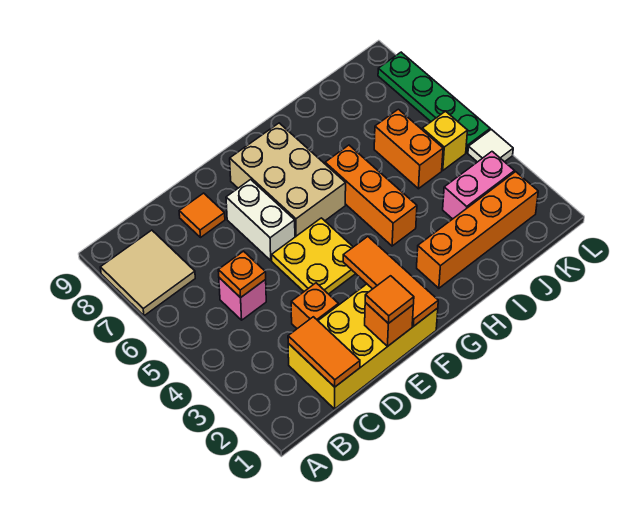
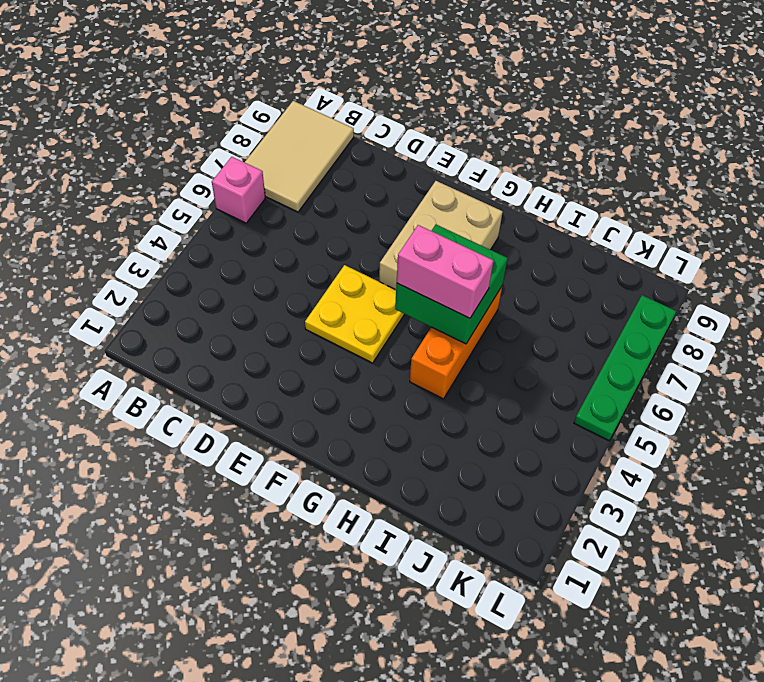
pink brick A6 level 1 -> pink brick C5 level 1
tan tile A7:B9 level 1 -> tan tile A7:B8 level 1
green brick G5:H6 level 2 -> none
pink brick G5:H5 level 3 -> pink brick J3:K3 level 1
none -> yellow brick C1:F2 level 1
none -> orange brick D3 level 1
none -> orange tile D8 level 1

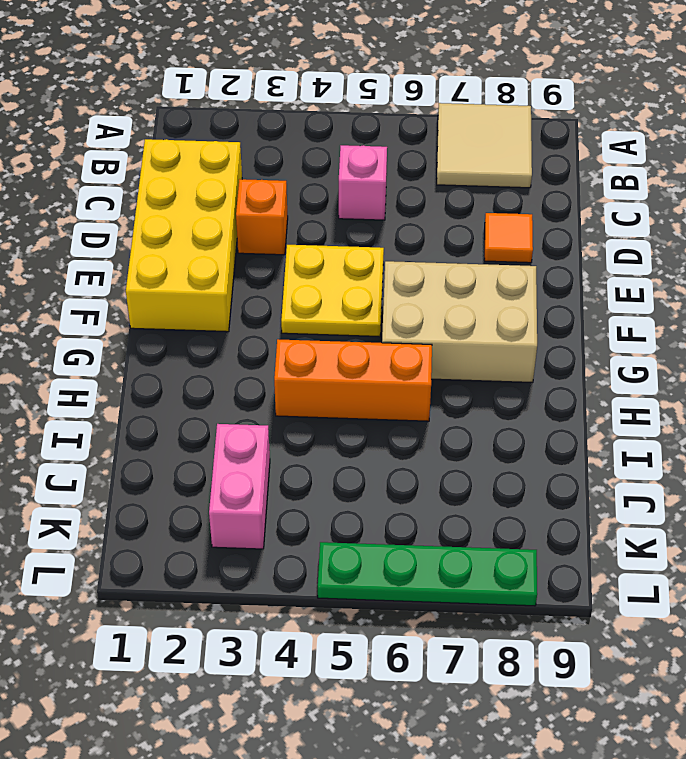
none -> white brick E6:E7 level 1
none -> orange brick H2:K2 level 1
none -> orange brick J5:J6 level 1

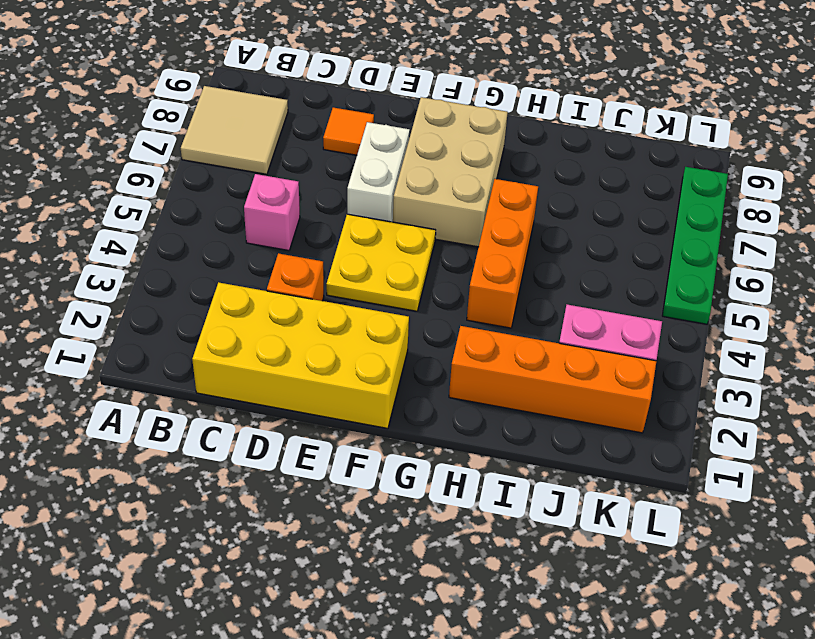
none -> orange brick J5:J6 level 1
none -> yellow brick K5 level 1
none -> white tile L4 level 1

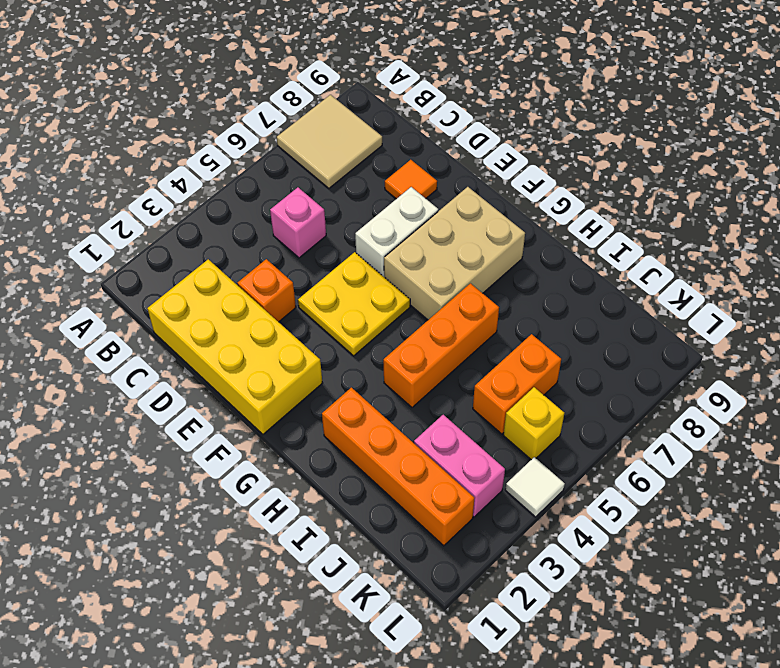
none -> green plate L5:L8 level 1
none -> orange tile C1:C2 level 2
none -> orange plate C5 level 2

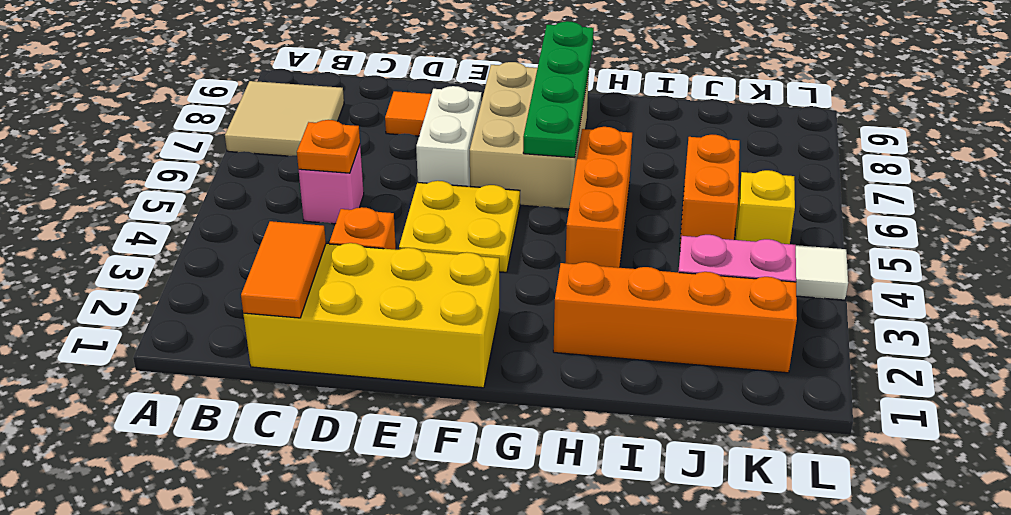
green plate G6:G9 level 2 -> green plate L5:L8 level 1
none -> orange brick E1 level 2
none -> orange tile F1:F3 level 2
none -> orange tile E1 level 3

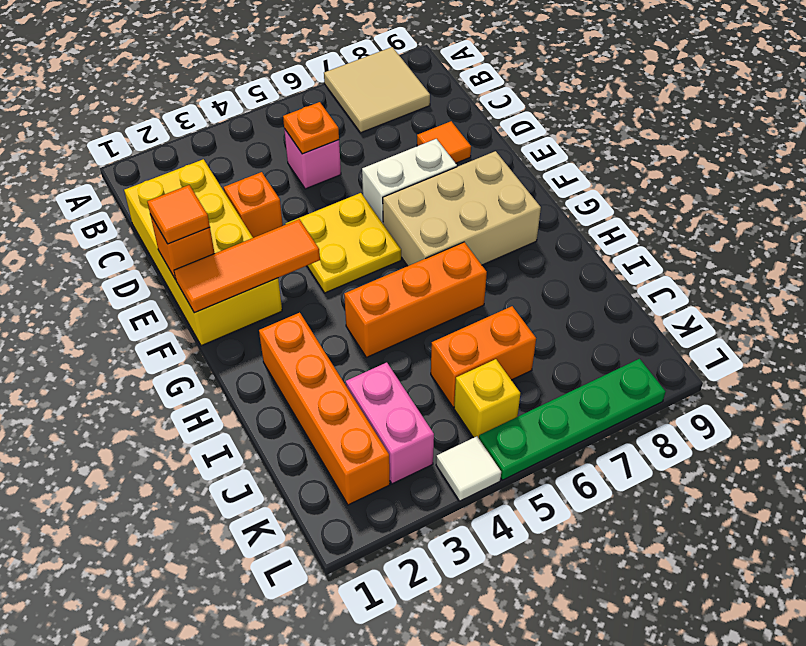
none -> orange tile C1:C2 level 2

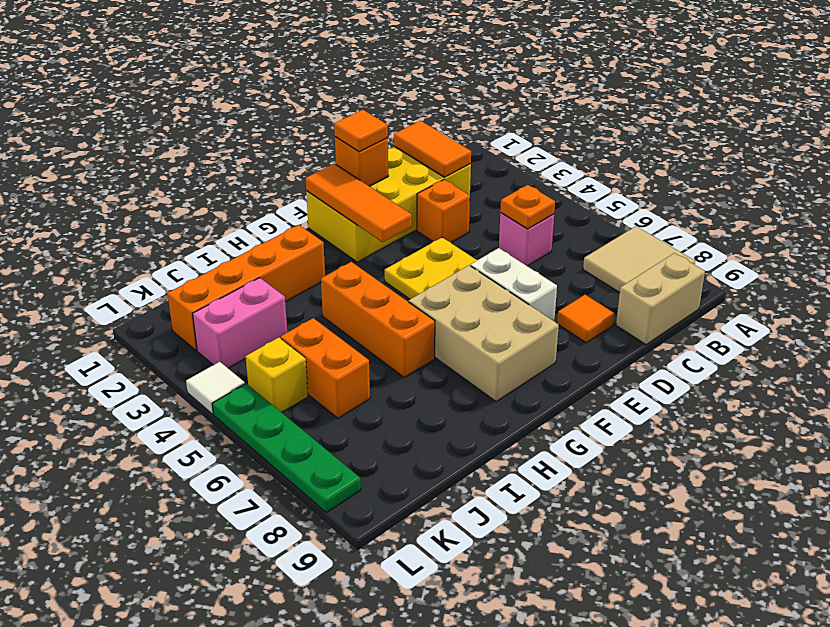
tan brick B9:C9 level 1 -> none

